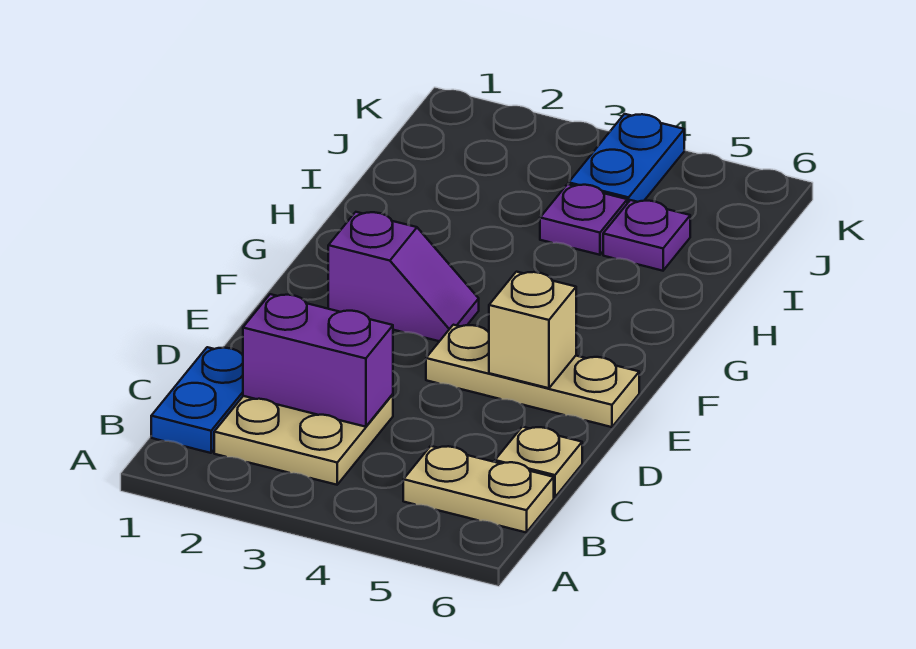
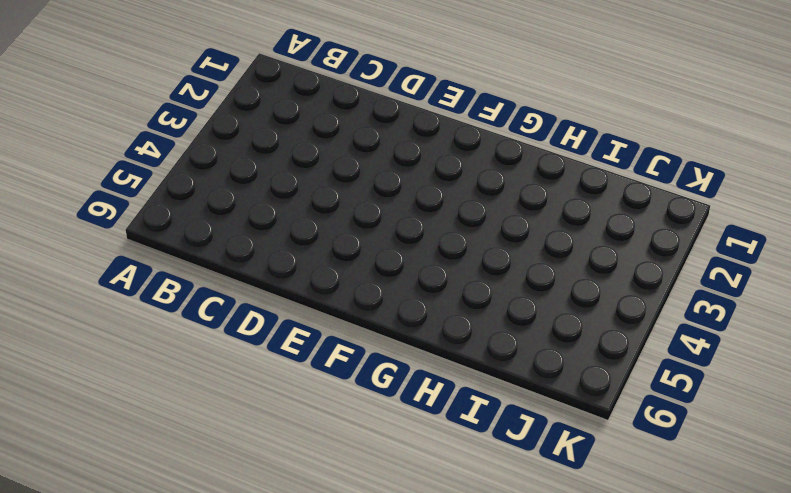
none -> blue plate B1:C1 level 1
none -> tan plate B2:C3 level 1

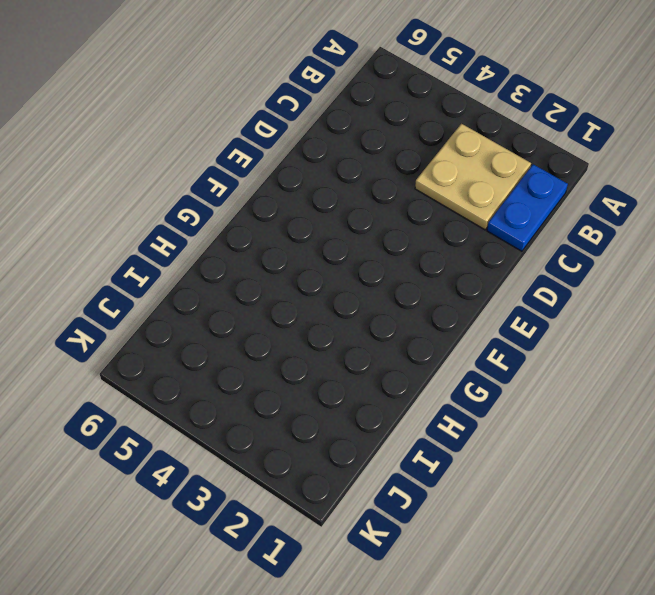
none -> tan plate B5:B6 level 1
none -> tan plate C6 level 1

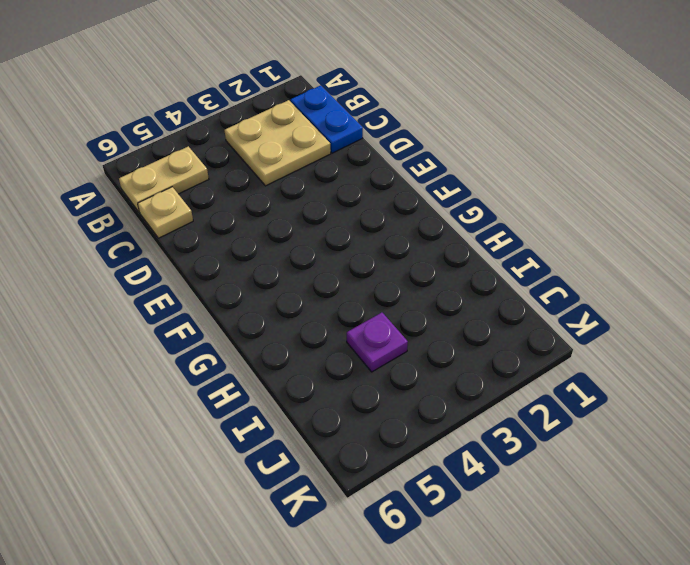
none -> tan plate E4:E6 level 1
none -> purple slope F2:F3 level 1 top 2

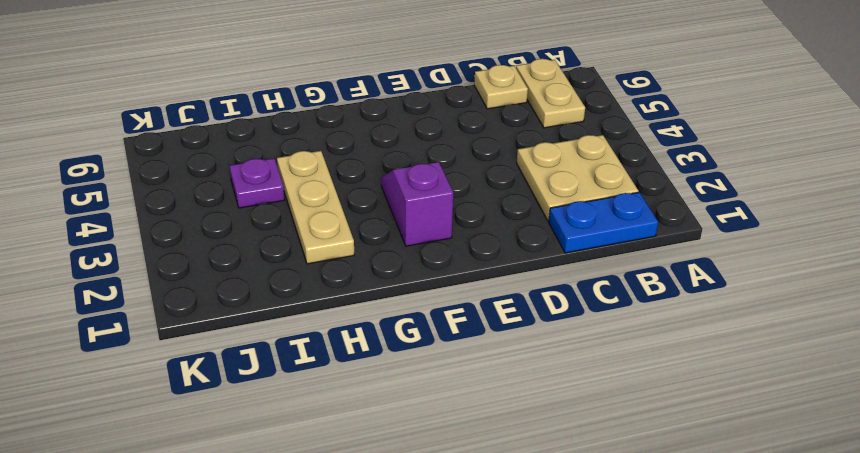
tan plate H2:H4 level 1 -> tan plate E4:E6 level 1
none -> purple plate I5 level 1
none -> blue plate J4:K4 level 1

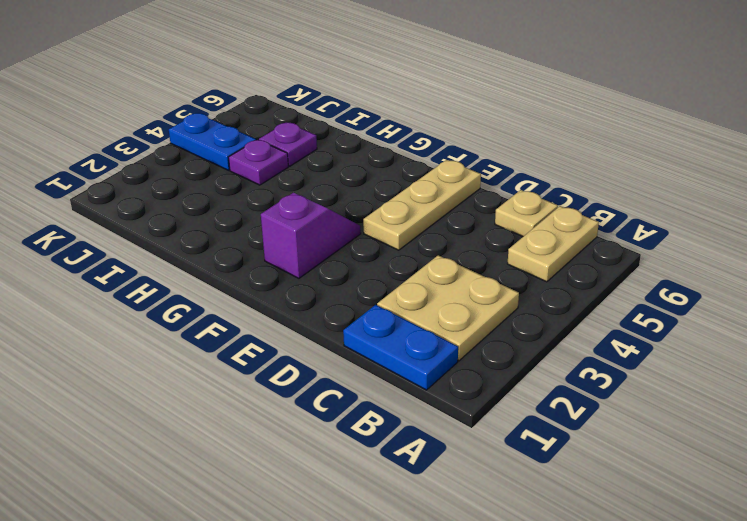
none -> purple brick C2:C3 level 2
none -> tan brick E5 level 2

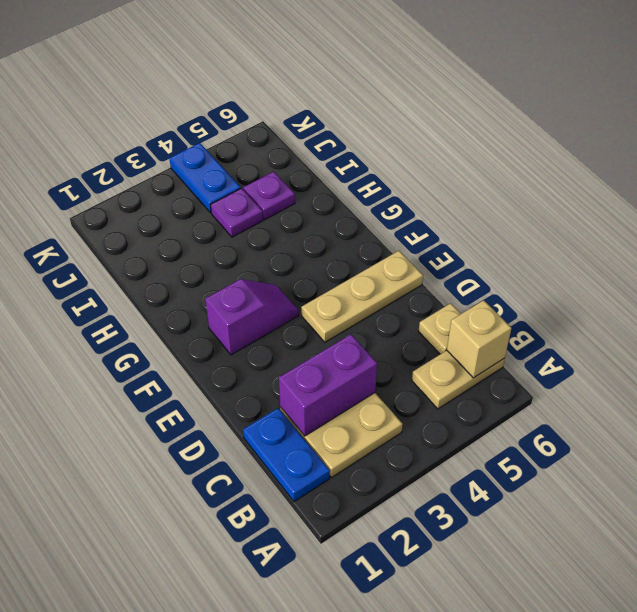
tan brick B6 level 2 -> tan brick E5 level 2

